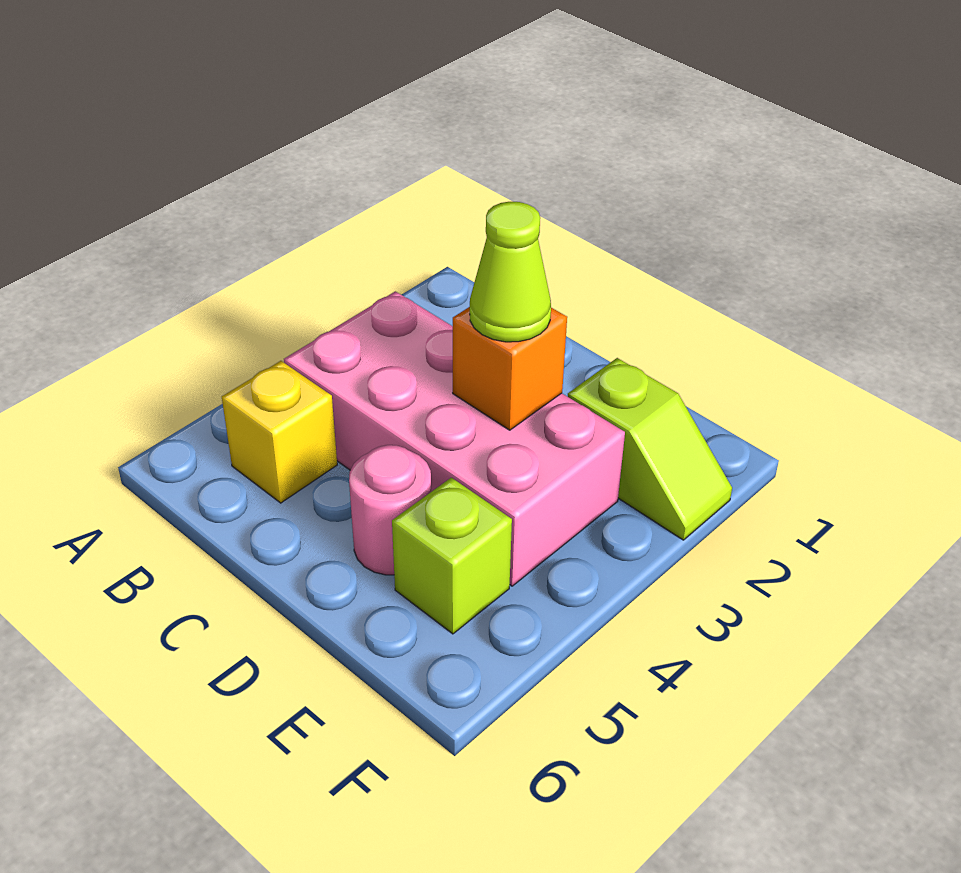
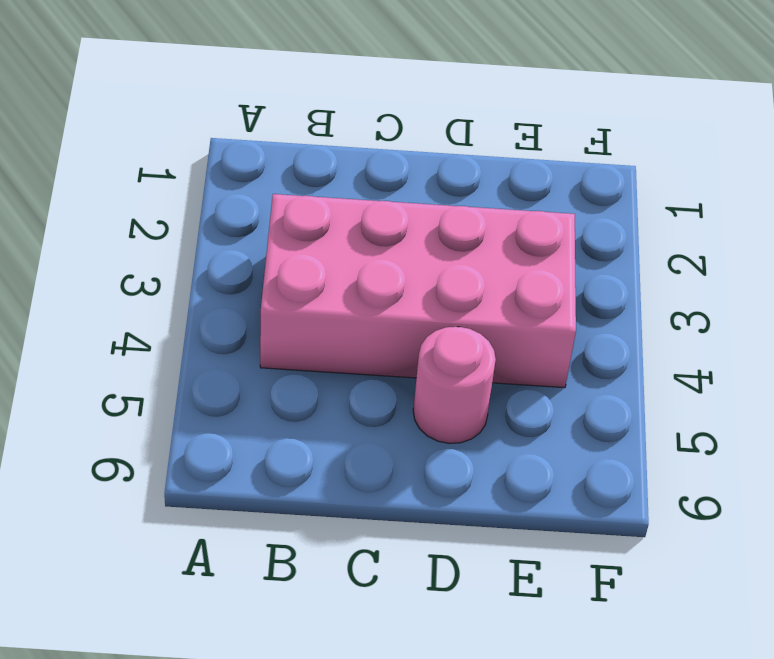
none -> yellow brick B5 level 1
none -> lime slope E2:F2 level 1 top E

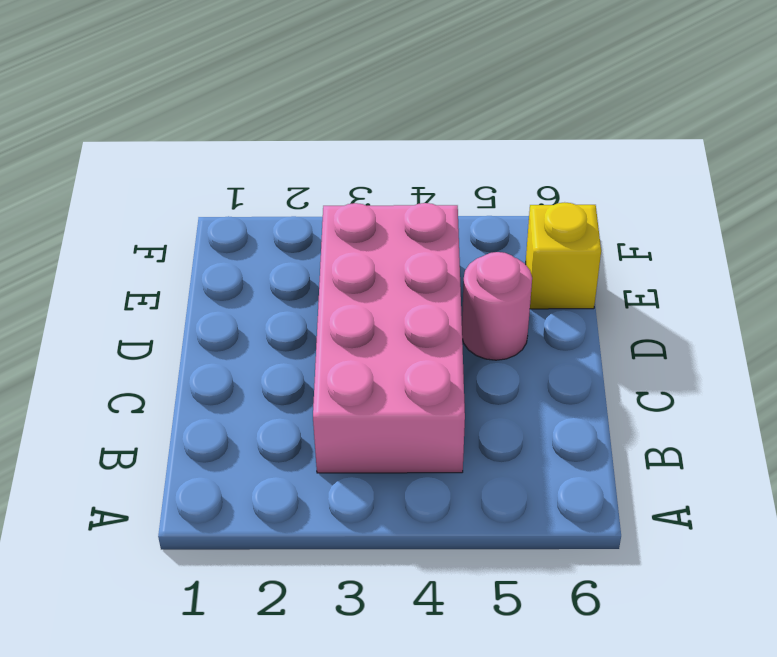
yellow brick E6 level 1 -> yellow brick B5 level 1
none -> lime slope E2:F2 level 1 top E
none -> lime brick E5 level 1

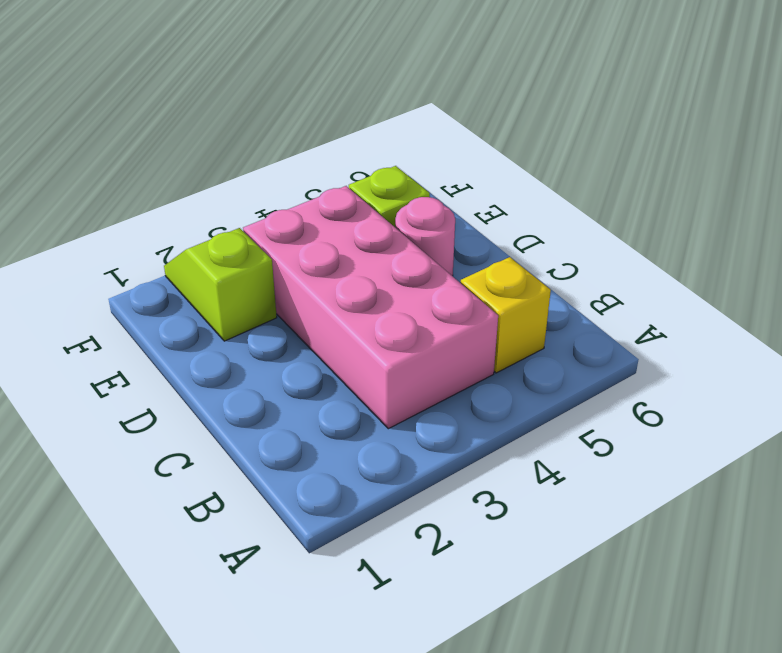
none -> orange brick D3 level 2
none -> lime cone D3 level 3

